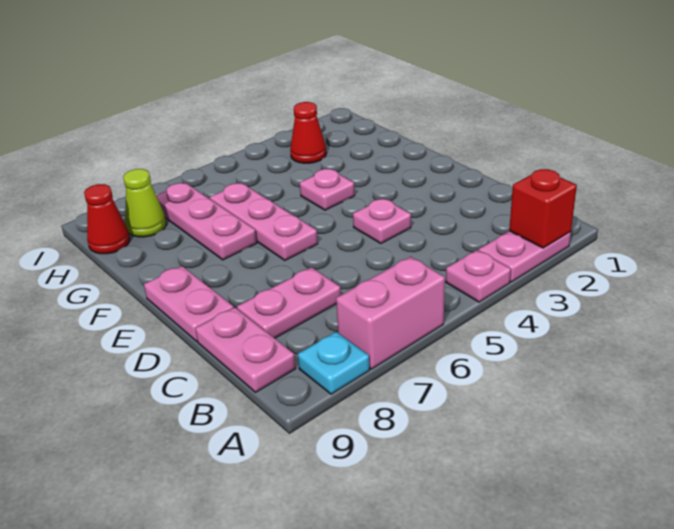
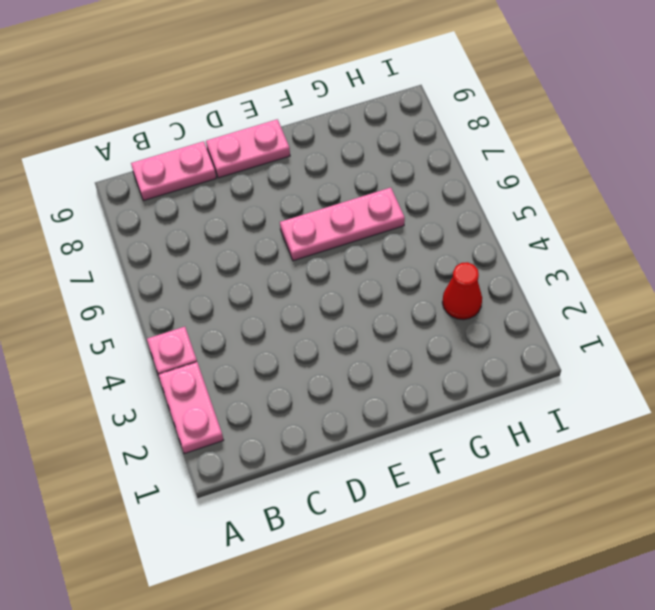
none -> pink brick A6:A7 level 1
none -> cyan plate A8 level 1
none -> pink plate C7:C8 level 1

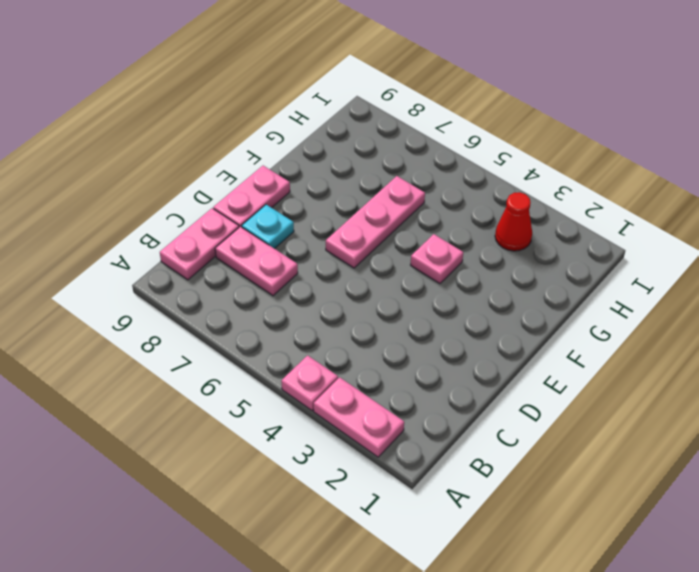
cyan plate D8 level 1 -> cyan plate A8 level 1
none -> pink brick A6:A7 level 1
none -> pink plate D4 level 1
none -> pink plate F7:H7 level 1

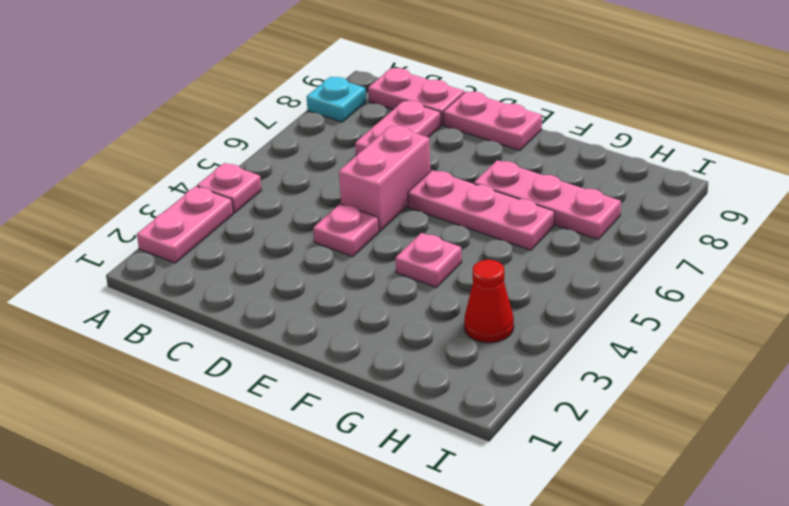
pink brick D5:D6 level 1 -> pink brick A6:A7 level 1
none -> lime cone H8 level 1
none -> red cone H9 level 1
none -> red brick A2 level 2

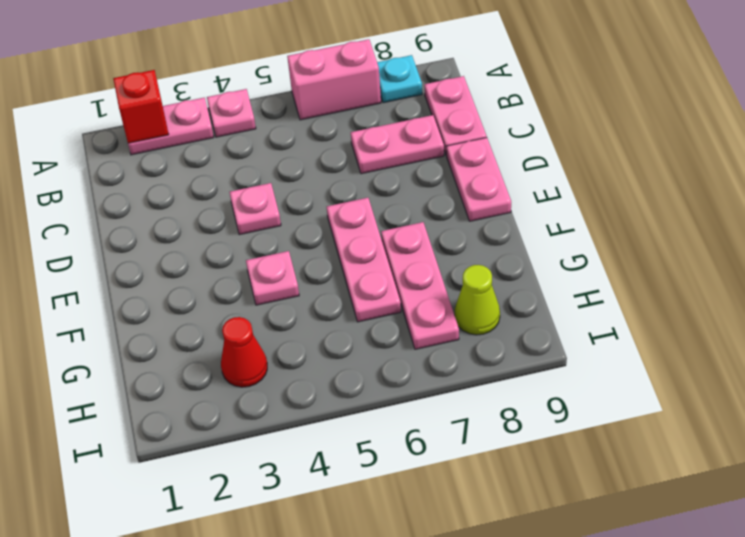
none -> red cone H9 level 1

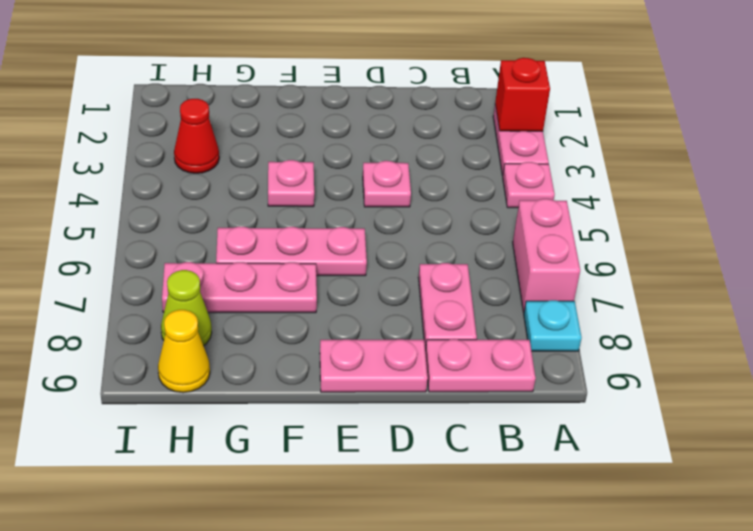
yellow cone H9 level 1 -> red cone H9 level 1

